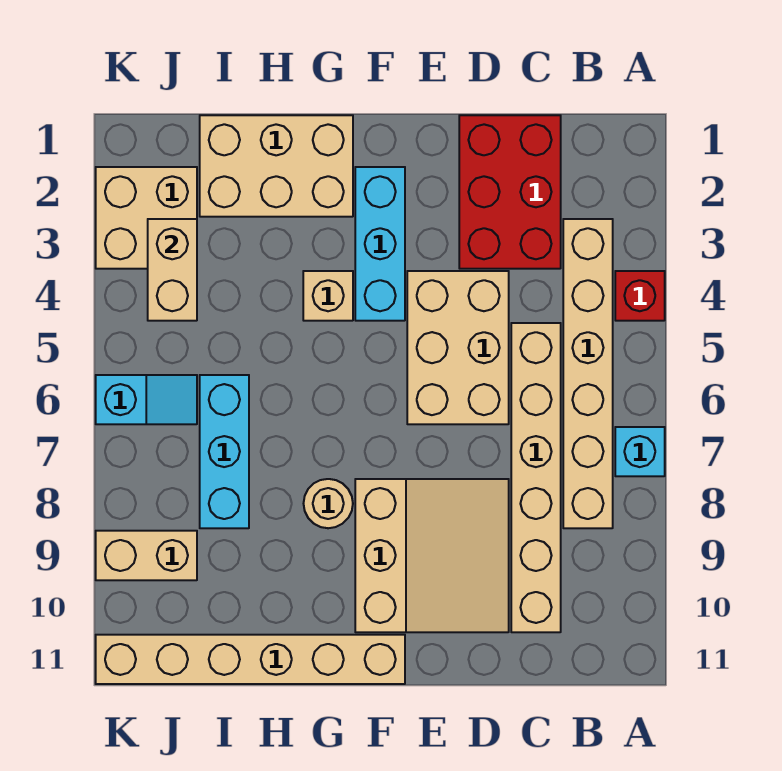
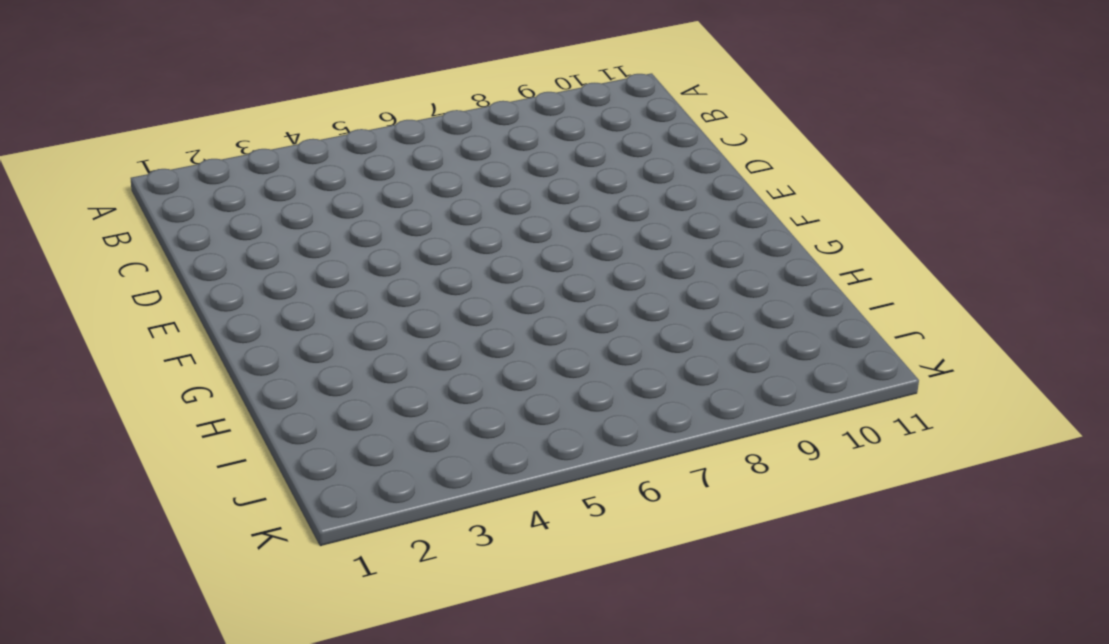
none -> red brick A4 level 1
none -> cyan brick A7 level 1
none -> tan brick B3:B8 level 1

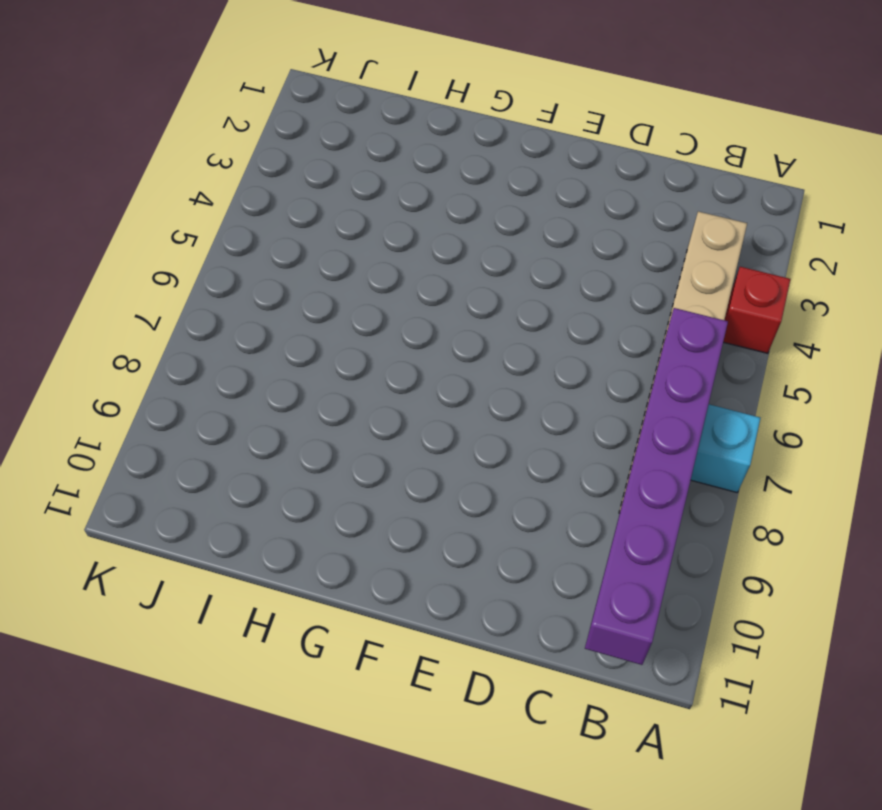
purple brick B6:B11 level 2 -> none
none -> red brick C1:D3 level 1
none -> tan brick C5:C10 level 1
none -> tan brick D4:E6 level 1

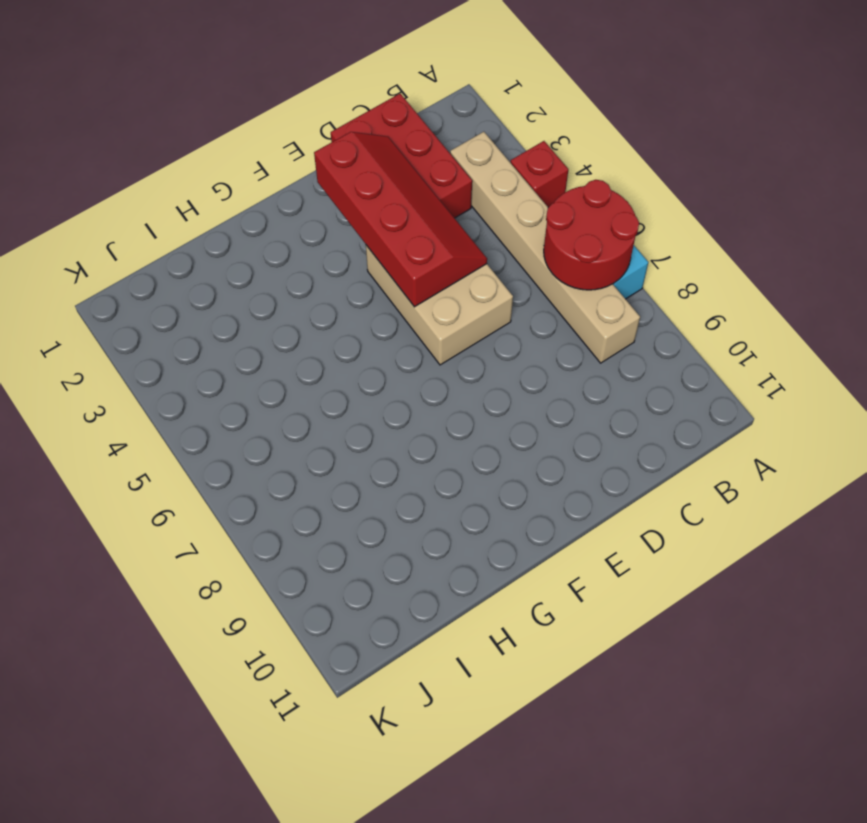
red round brick A6:B7 level 2 -> none
red slope D2:E5 level 2 top E -> none
none -> tan brick C5:C10 level 1
none -> tan slope D8:F10 level 1 top F
none -> cyan brick F2:F4 level 1

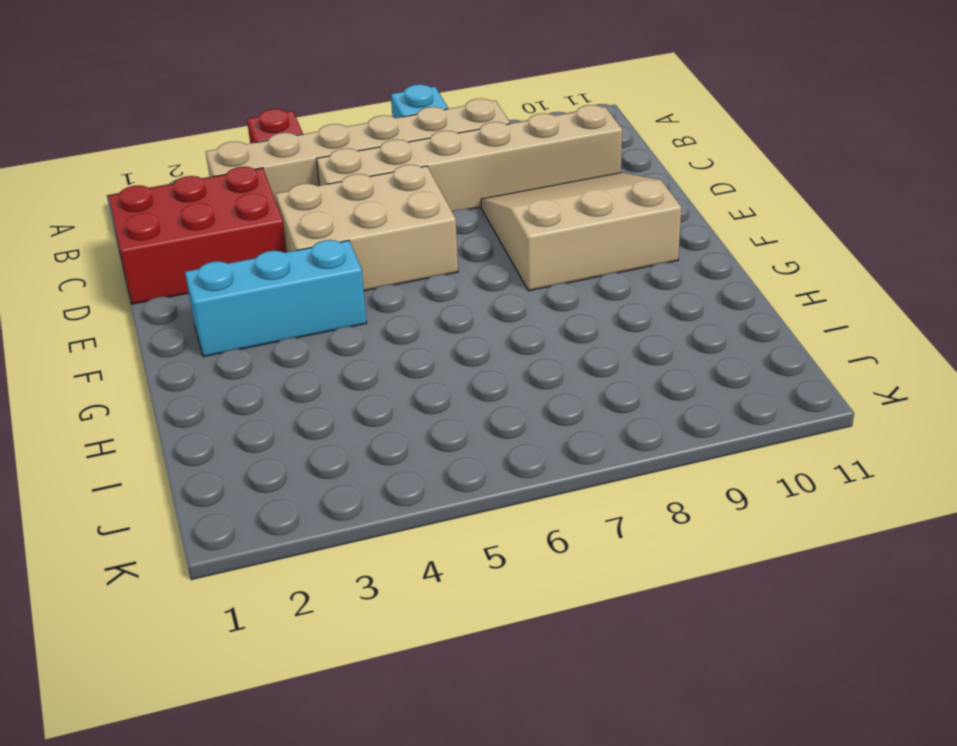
none -> tan brick F11:K11 level 1
none -> tan brick G1:I2 level 1
none -> tan brick G4 level 1

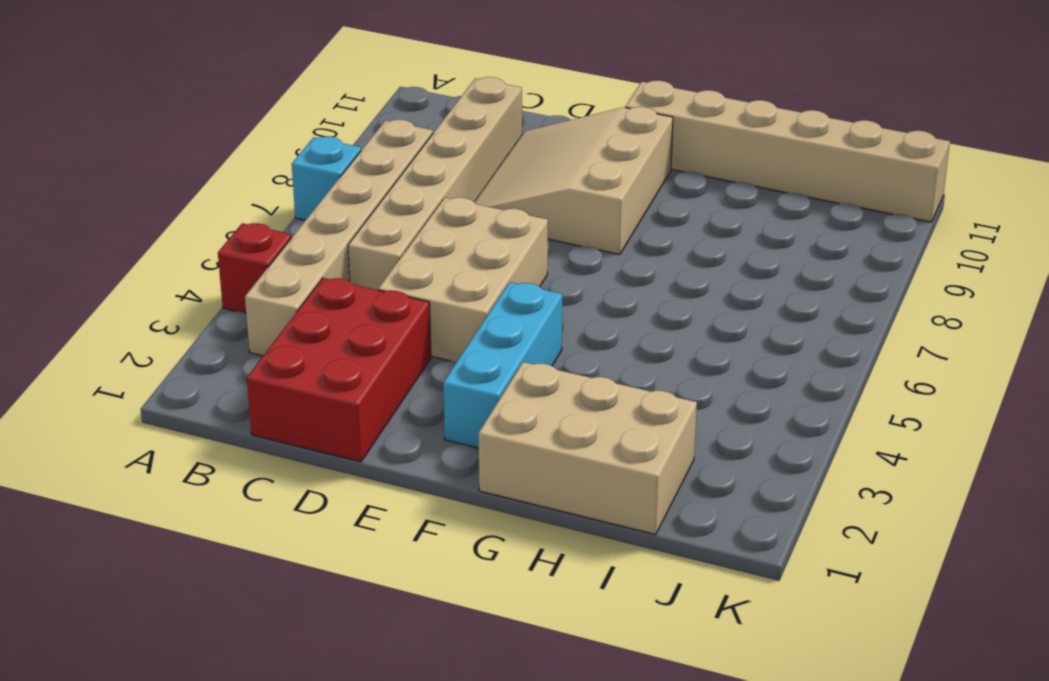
none -> tan brick G4 level 1
none -> tan round brick G8 level 1
none -> cyan brick I6:I8 level 1

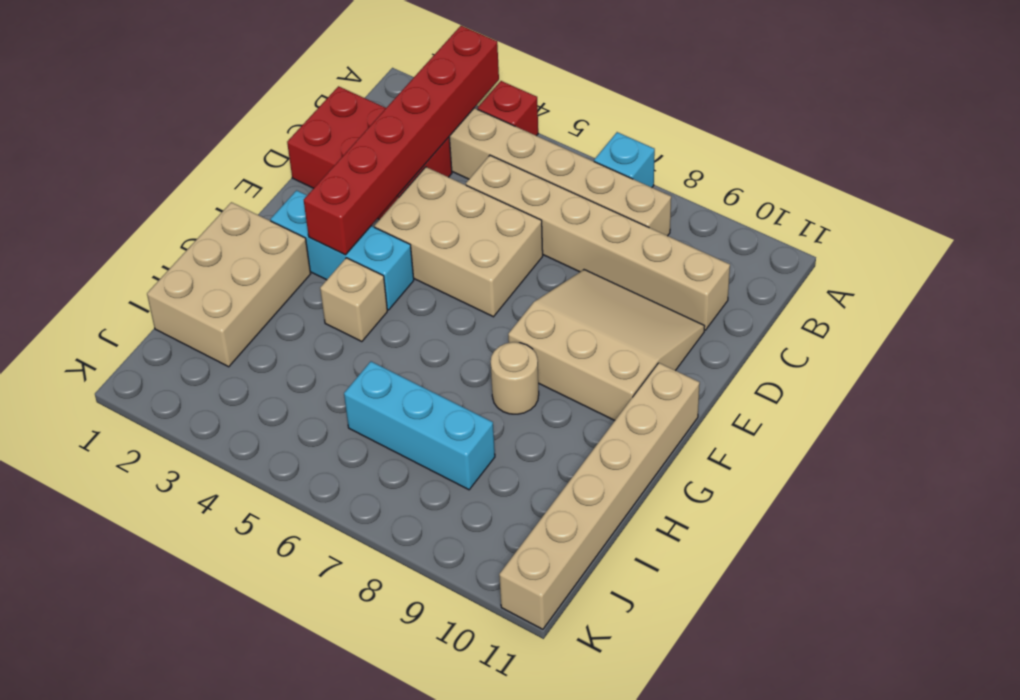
red brick A3:F3 level 2 -> none
none -> tan brick J2:K3 level 1
none -> cyan slope J6:K6 level 1 top K
none -> tan brick J9:K9 level 1

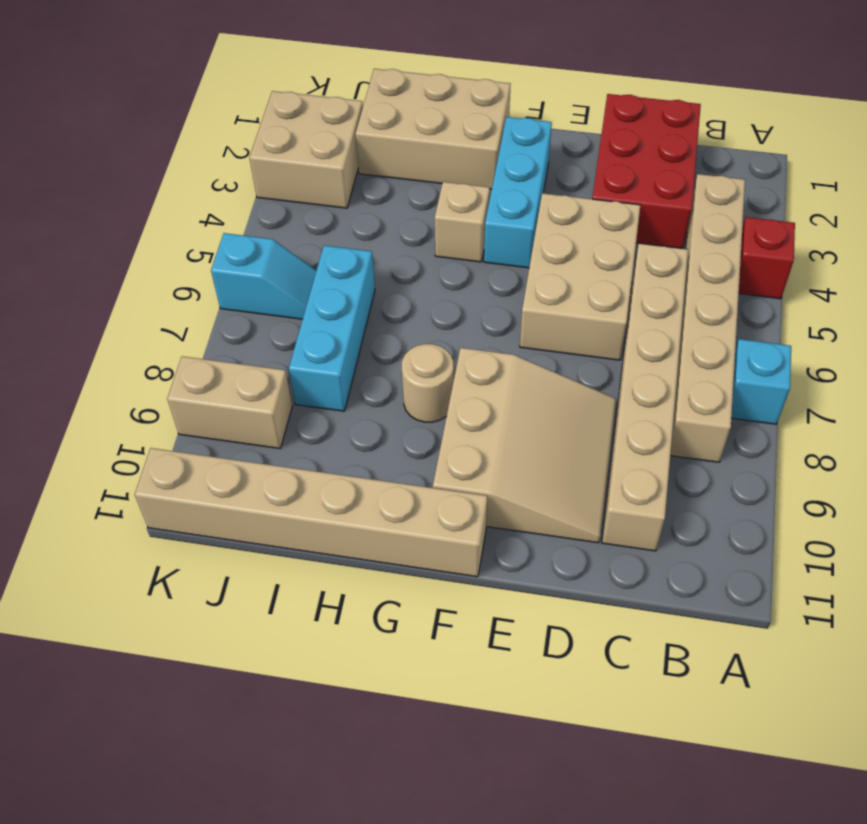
none -> tan brick J3:J4 level 2

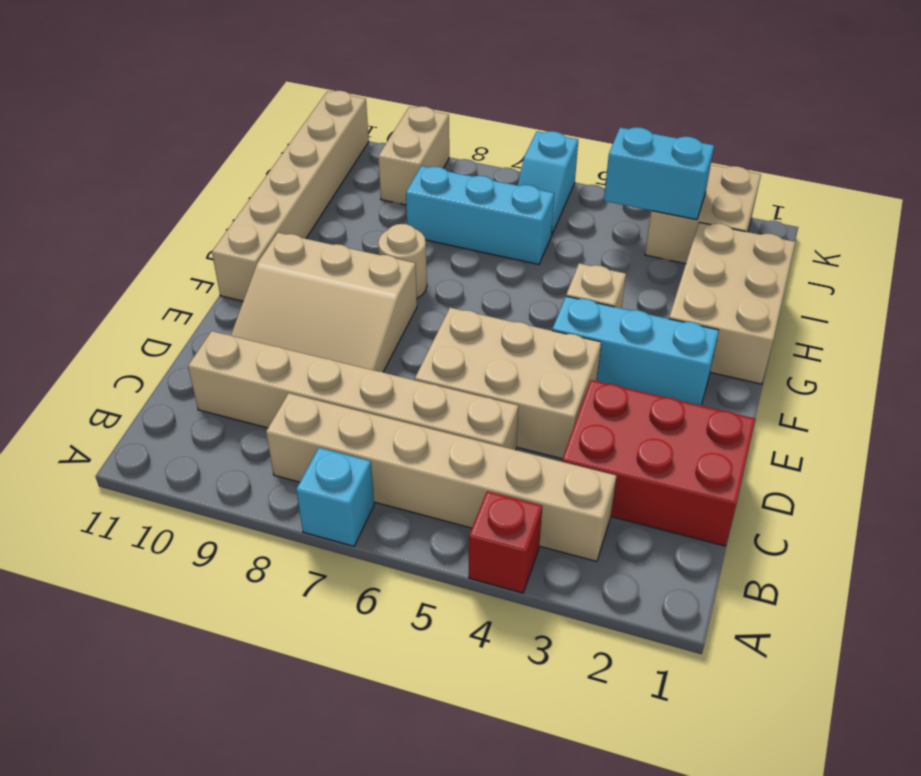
cyan brick J3:J4 level 2 -> tan brick J3:J4 level 2

